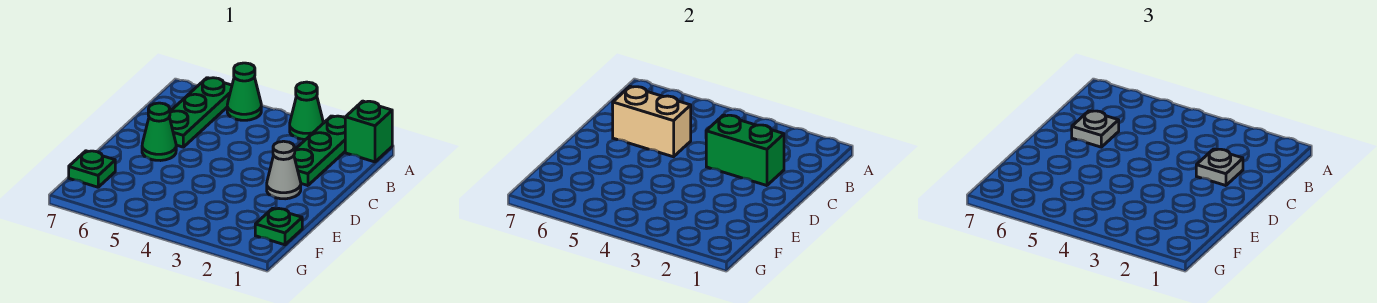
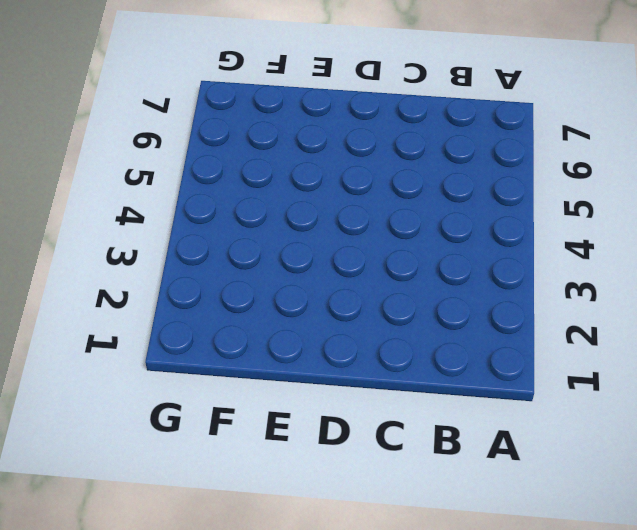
none -> green brick A1 level 1
none -> green plate A2:C2 level 1
none -> green cone A3 level 1

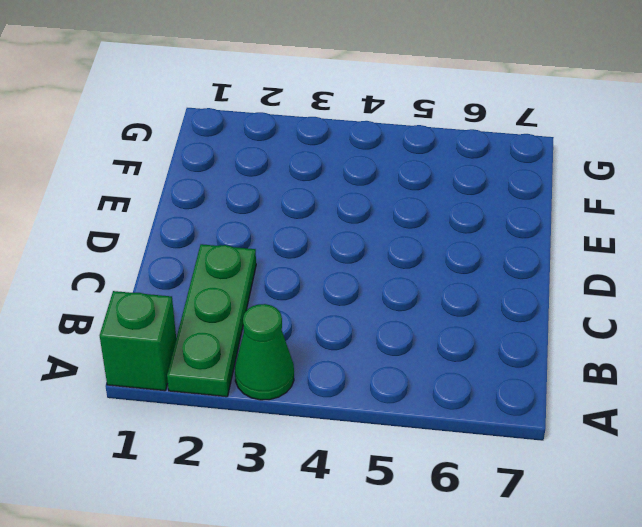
none -> green cone A5 level 1
none -> green plate A6:C6 level 1
none -> grey cone D2 level 1

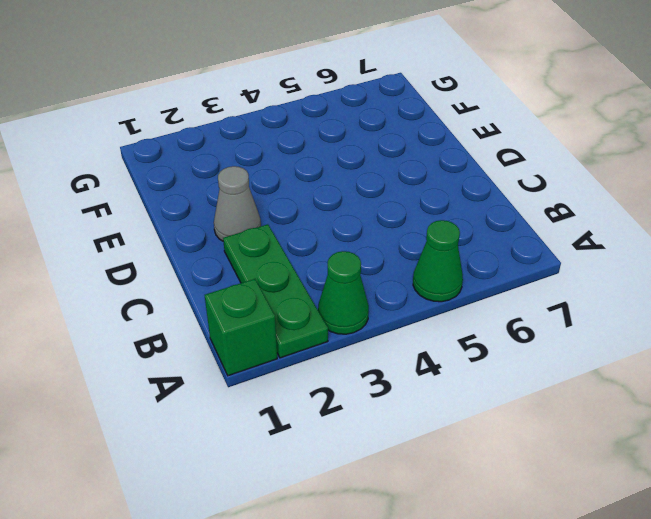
none -> green plate A6:C6 level 1
none -> green cone D6 level 1
none -> green plate F1 level 1

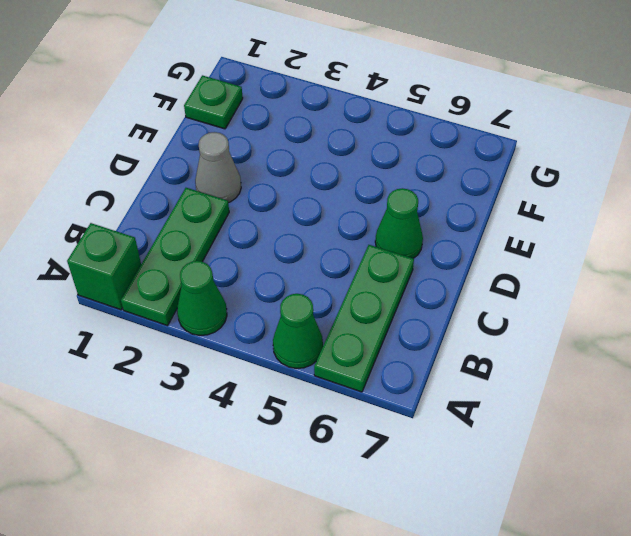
none -> green plate F7 level 1
none -> green brick C2:C3 level 2
none -> tan brick C5:C6 level 2

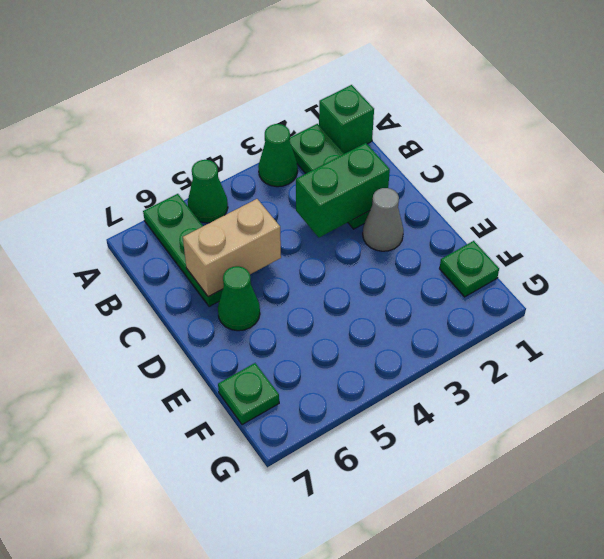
none -> grey plate C2 level 3
none -> grey plate C6 level 3

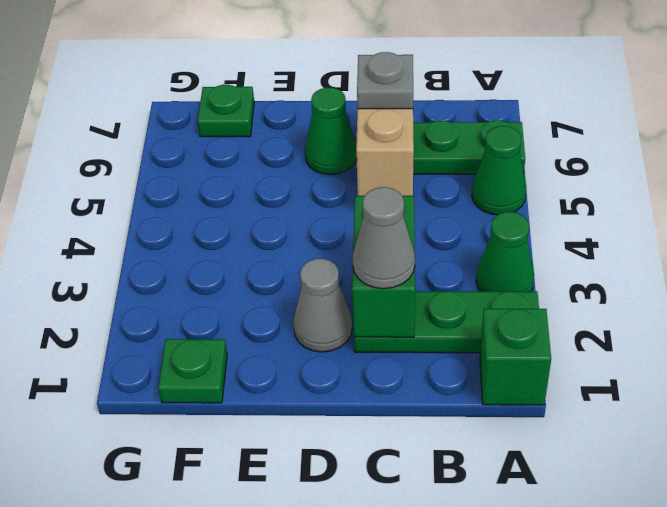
grey cone C2 level 3 -> grey plate C2 level 3

